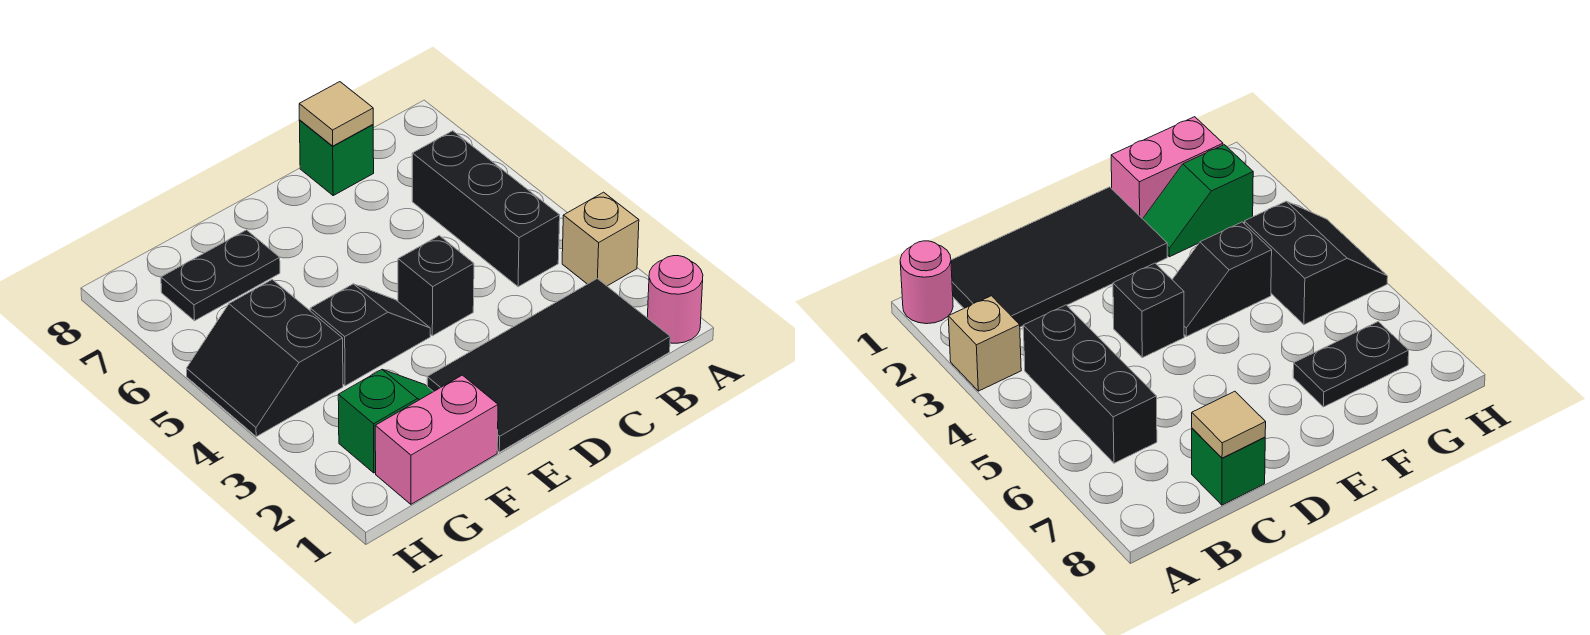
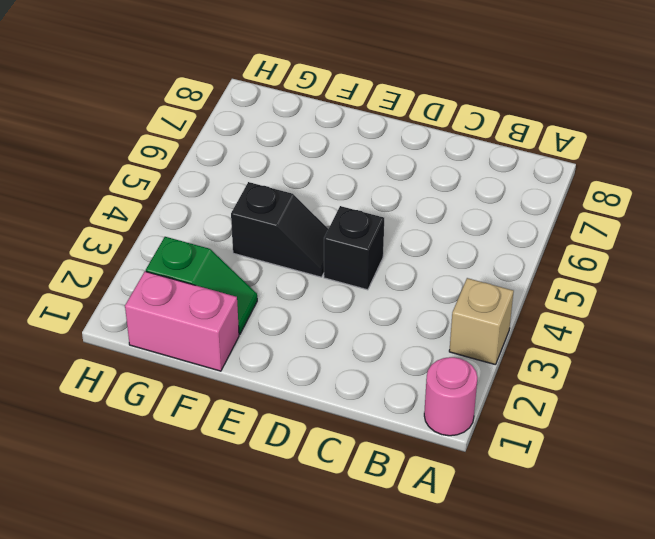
none -> black tile B1:E2 level 1
none -> black brick B4:B6 level 1
none -> green brick C8 level 1

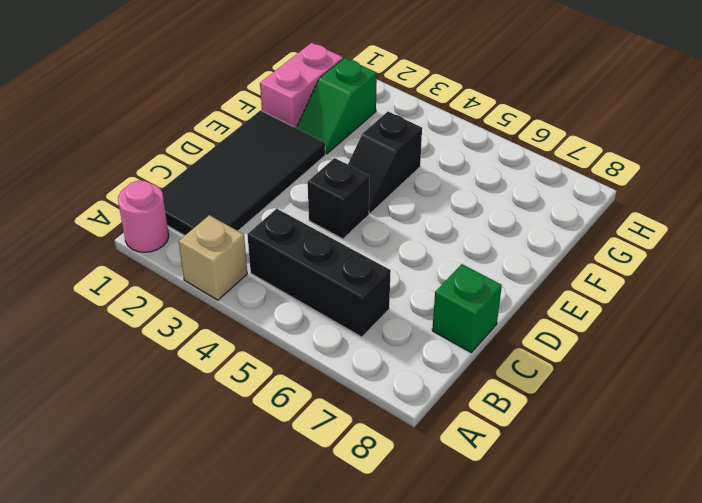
none -> black plate F7:G7 level 1
none -> black slope G4:H5 level 1 top G
none -> tan tile C8 level 2

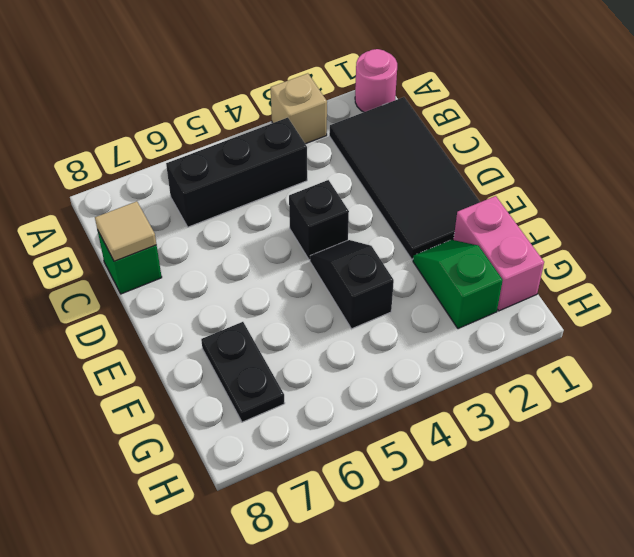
none -> black slope G4:H5 level 1 top G

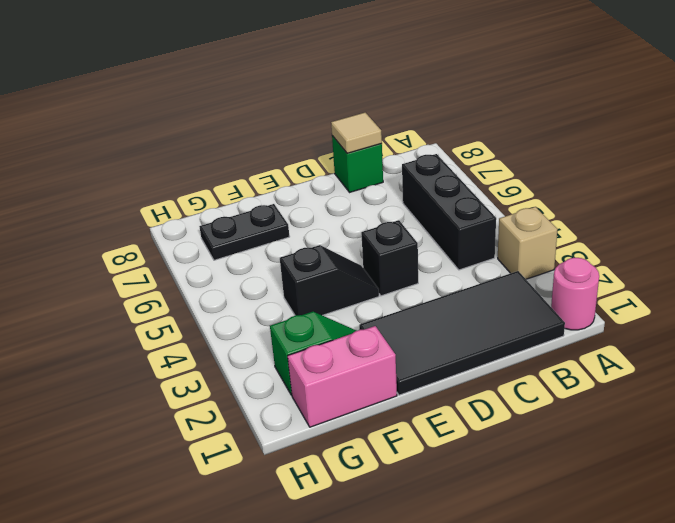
none -> black slope G4:H5 level 1 top G

